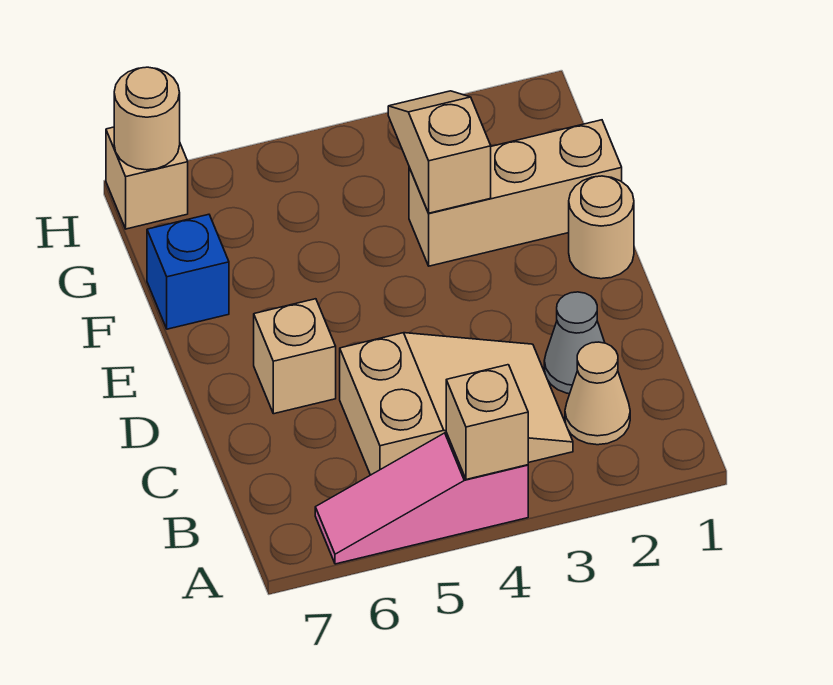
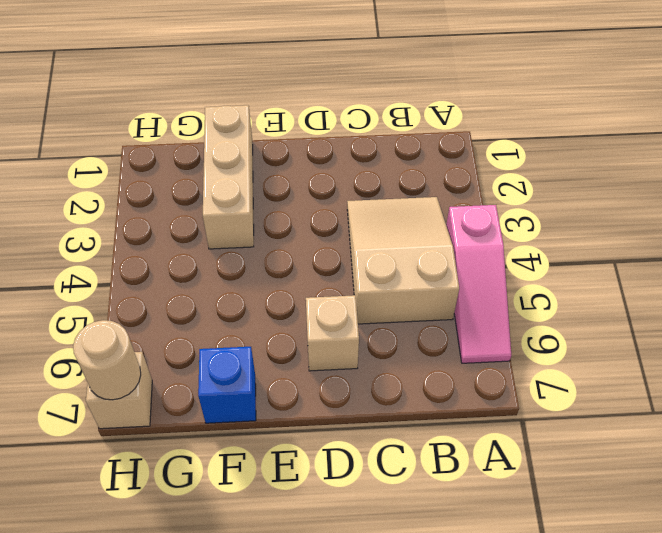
none -> tan cone B2 level 1
none -> grey cone C2 level 1
none -> tan round brick E1 level 1

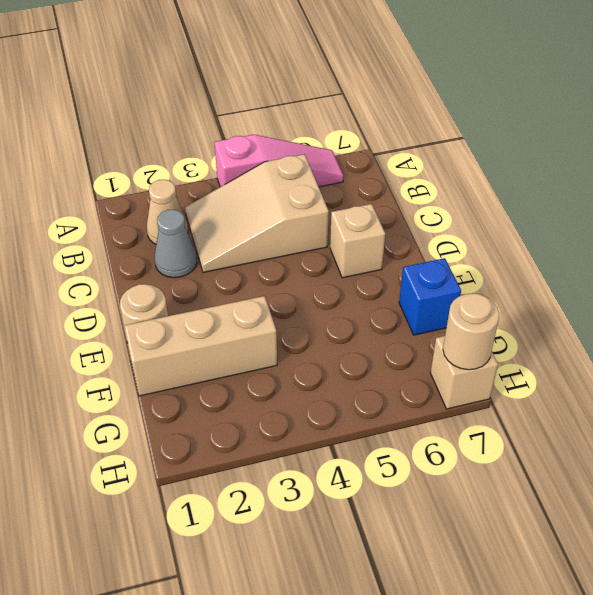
none -> tan brick A4 level 2
none -> tan slope F3:G3 level 2 top F

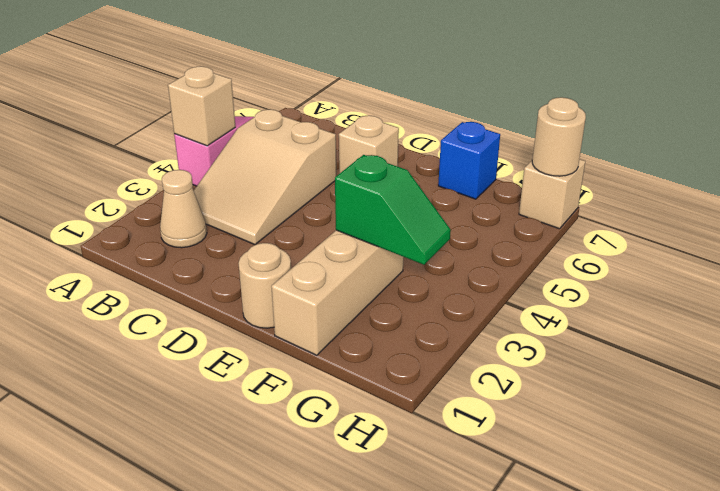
green slope F3:G3 level 2 top F -> tan slope F3:G3 level 2 top F
none -> grey cone C2 level 1

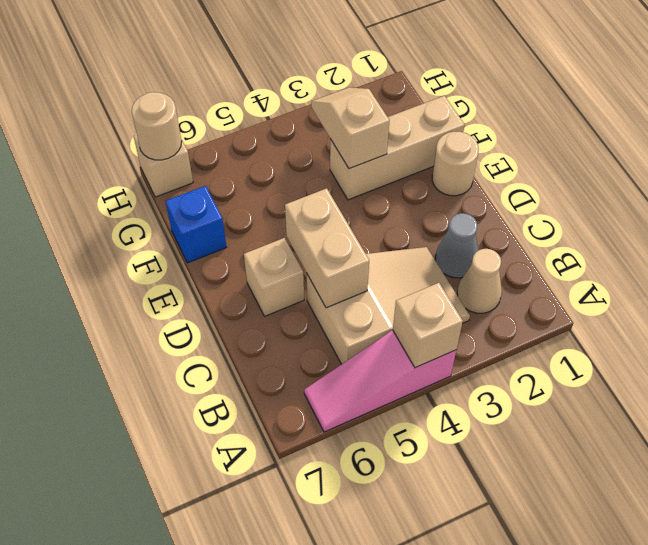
tan brick C5:D5 level 2 -> none

